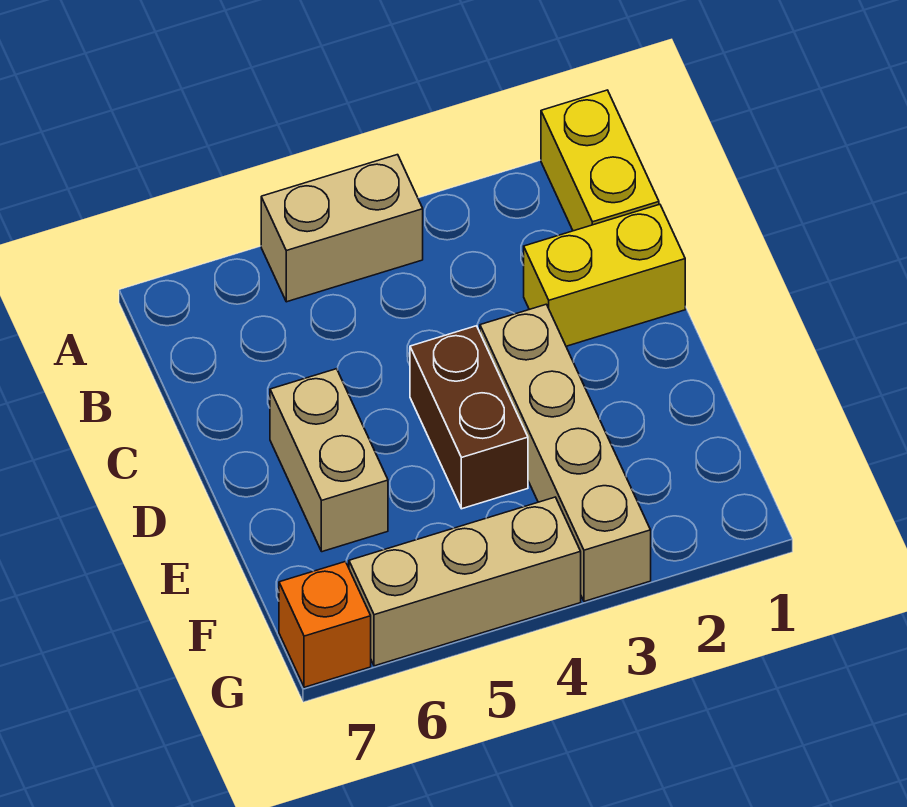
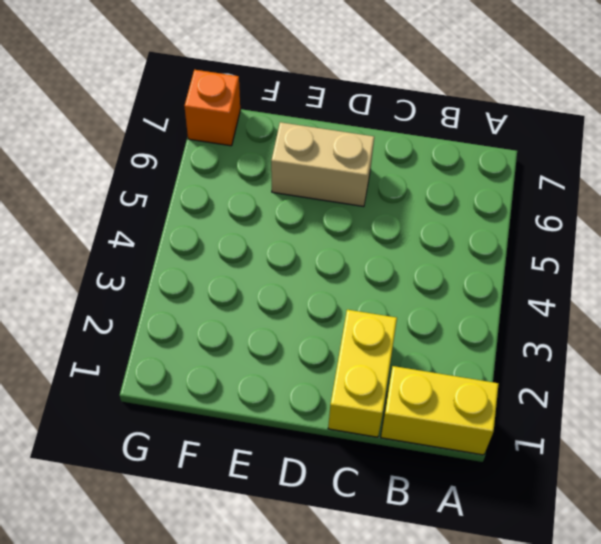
none -> tan brick A4:A5 level 1
none -> tan brick D3:G3 level 1

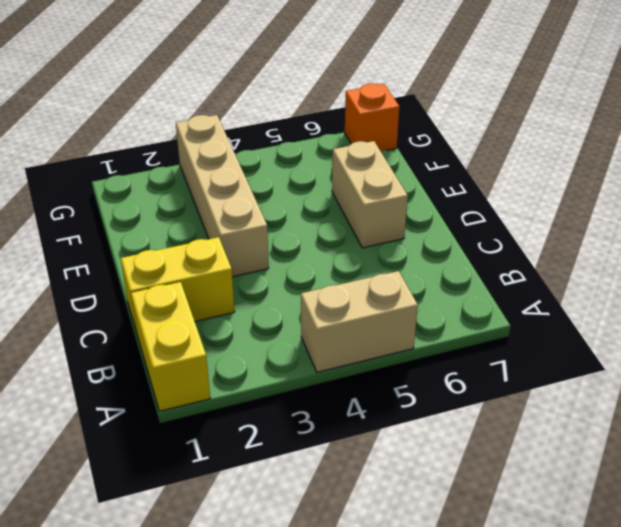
none -> brown brick D4:E4 level 1
none -> tan brick G4:G6 level 1

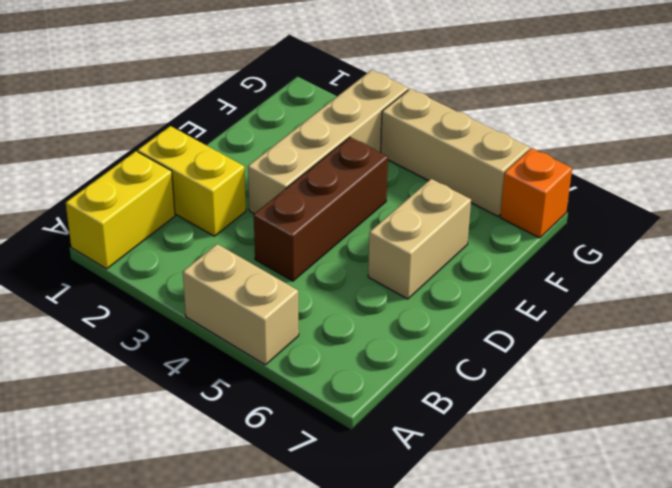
brown brick C4:E4 level 1 -> brown brick D4:E4 level 1

